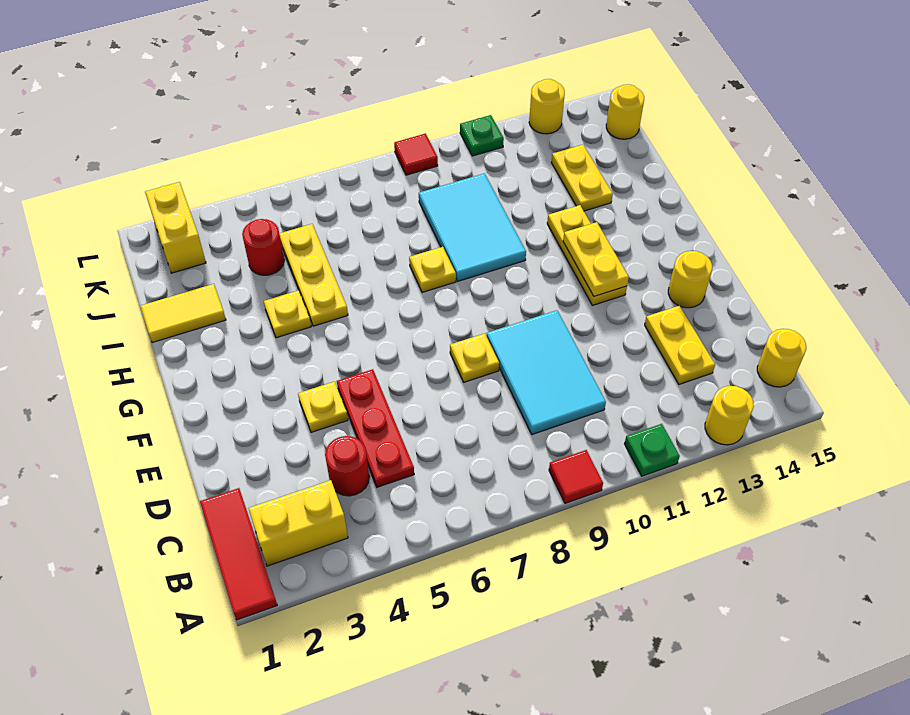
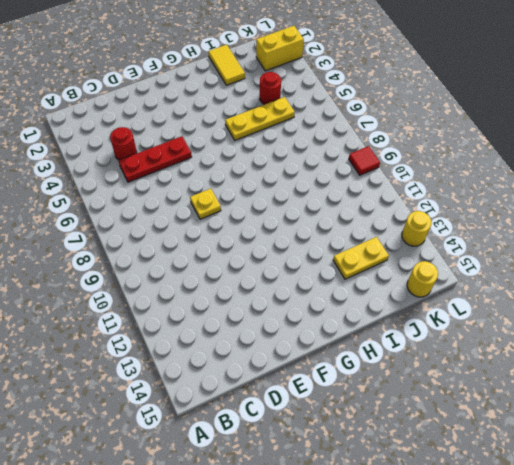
none -> red tile A1:C1 level 1
none -> red tile A9 level 1
none -> green plate A11 level 1

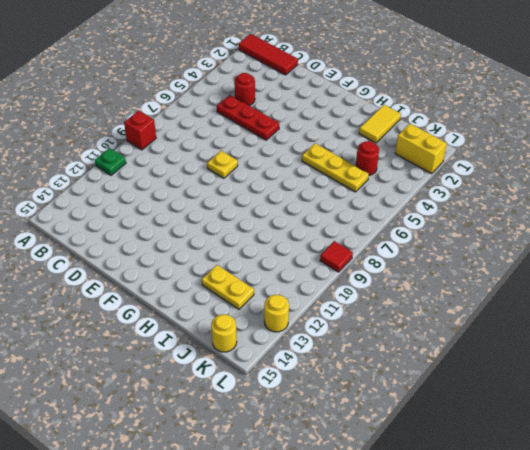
red brick A9 level 1 -> red tile A9 level 1
none -> yellow round brick A13 level 1
none -> yellow brick B2:B3 level 1
none -> yellow round brick B15 level 1

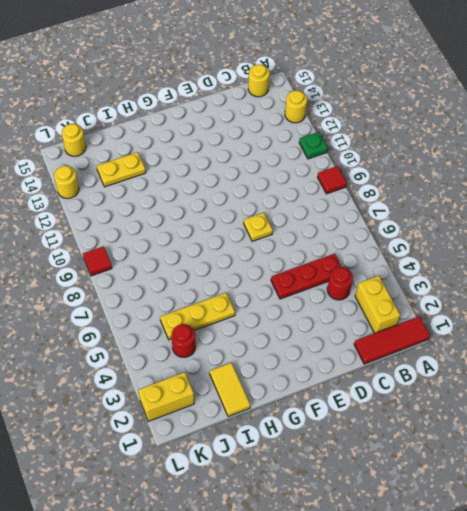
none -> cyan tile C9:E10 level 1
none -> yellow plate C13:D13 level 1
none -> yellow plate E4 level 1

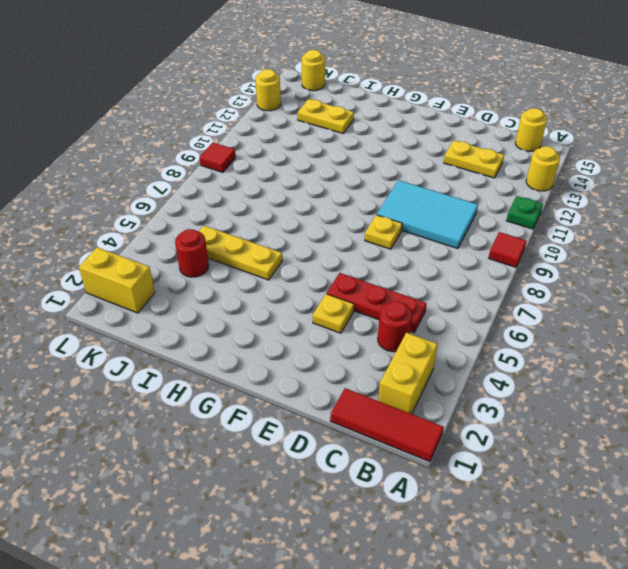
none -> yellow round brick E14 level 1
none -> yellow plate F12:H12 level 1
none -> yellow plate H4 level 1

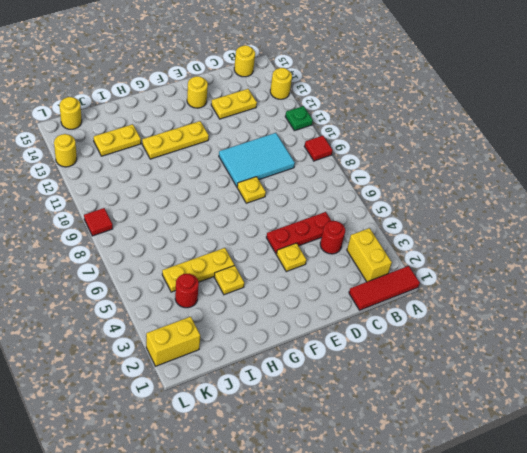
none -> yellow plate H8 level 1
none -> cyan tile H9:J10 level 1
none -> yellow tile I1:I2 level 1

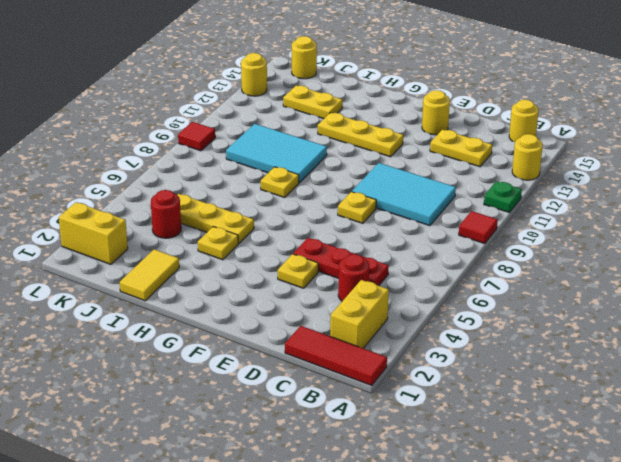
none -> green plate L11 level 1
none -> yellow plate F12:G12 level 2

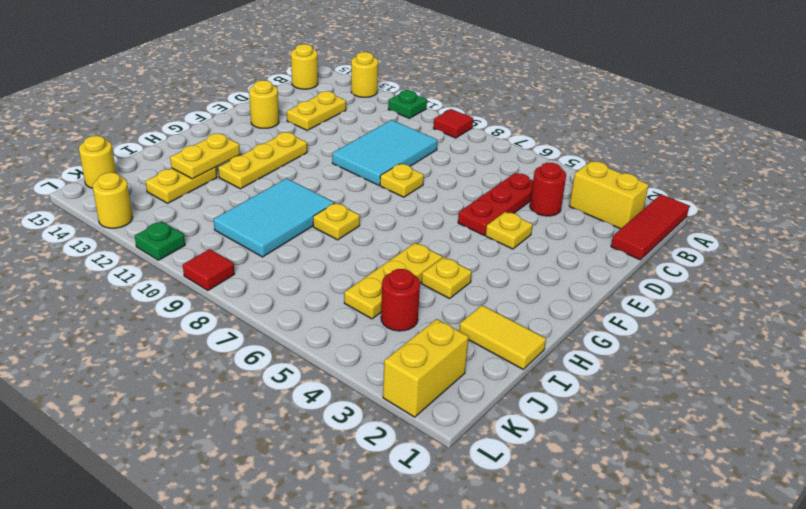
yellow plate H13:I13 level 2 -> yellow plate F12:G12 level 2

